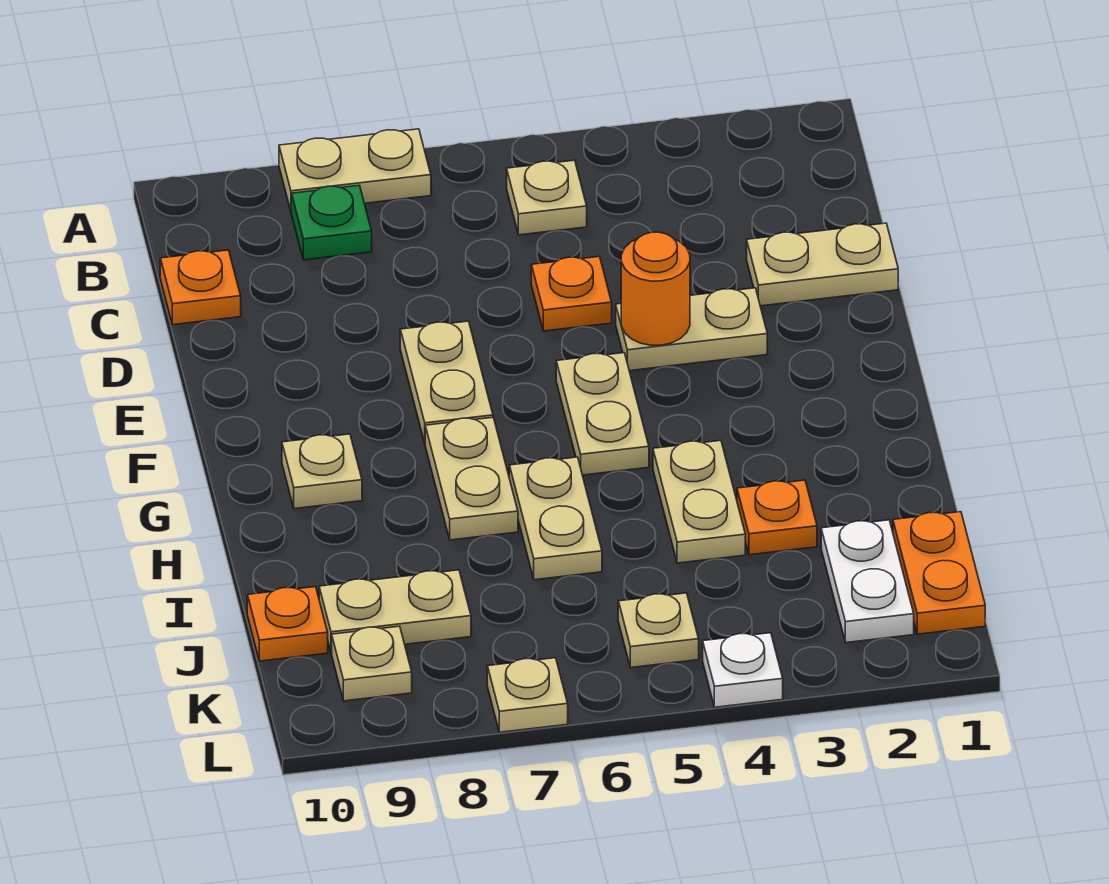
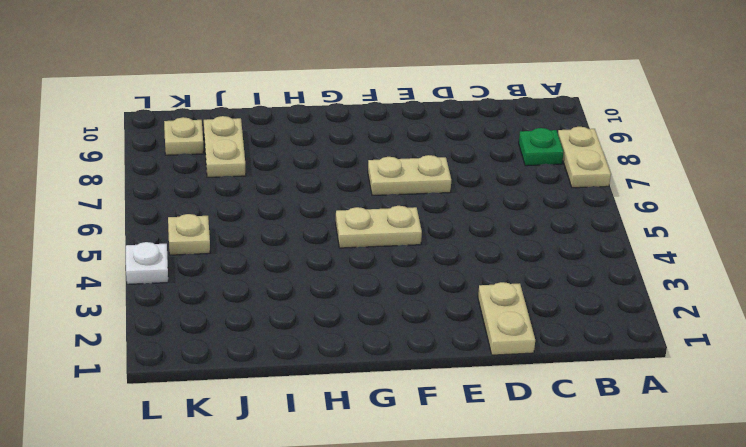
none -> tan plate B5 level 1
none -> orange plate C10 level 1
none -> orange plate D5 level 1

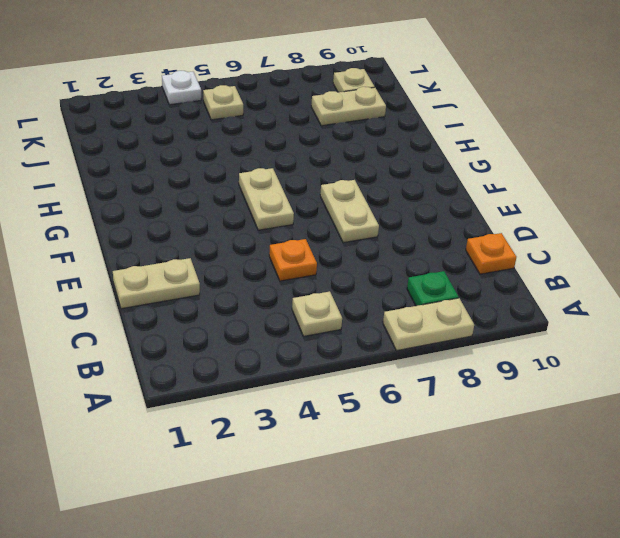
none -> tan plate E3:E4 level 1
none -> tan plate G7:H7 level 1
none -> tan plate G9 level 1

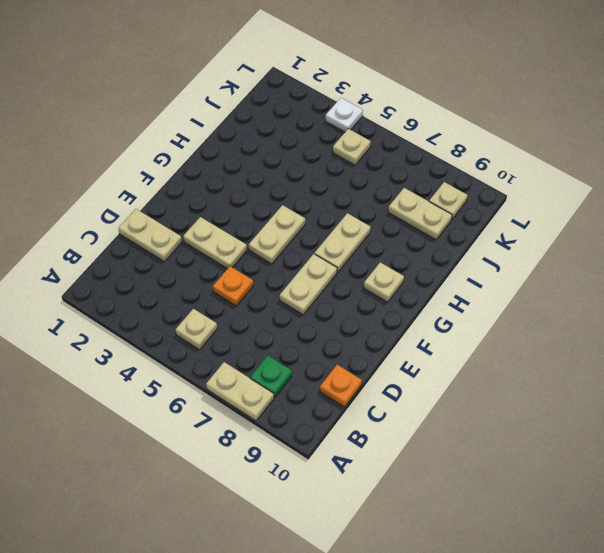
none -> tan plate H4:I4 level 1
none -> tan plate H6:I6 level 1
none -> orange plate I3 level 1

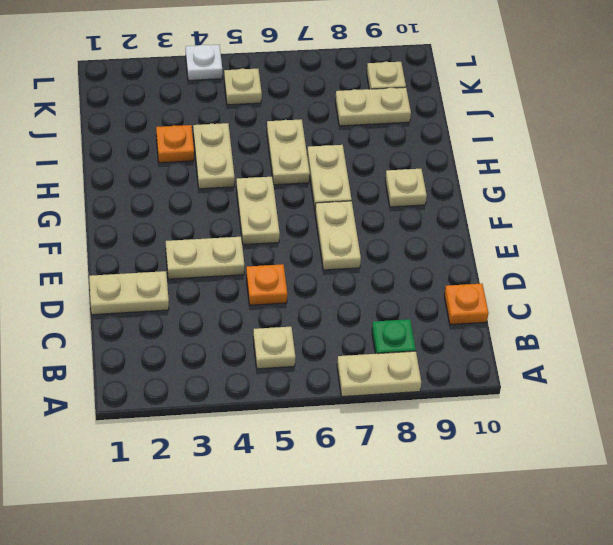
none -> orange plate J1:K1 level 1
none -> white plate J2:K2 level 1
none -> orange plate J10 level 1

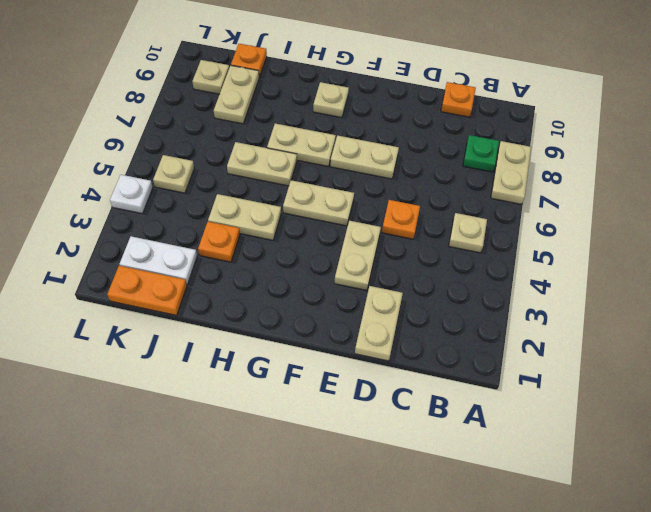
none -> tan plate L7 level 1
none -> orange round brick E4 level 2

